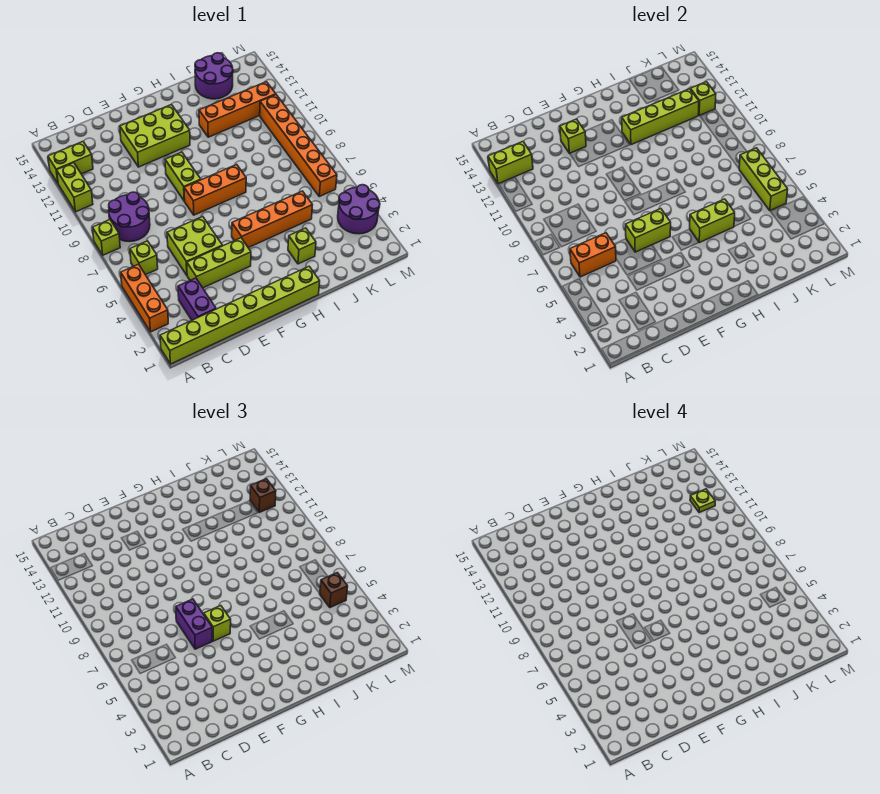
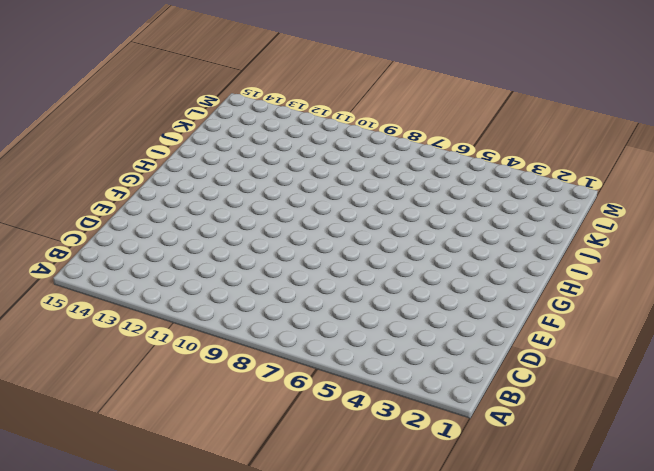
none -> lime brick A1:H1 level 1
none -> orange brick A3:A5 level 1
none -> lime brick A8 level 1
none -> lime brick A11:A12 level 1

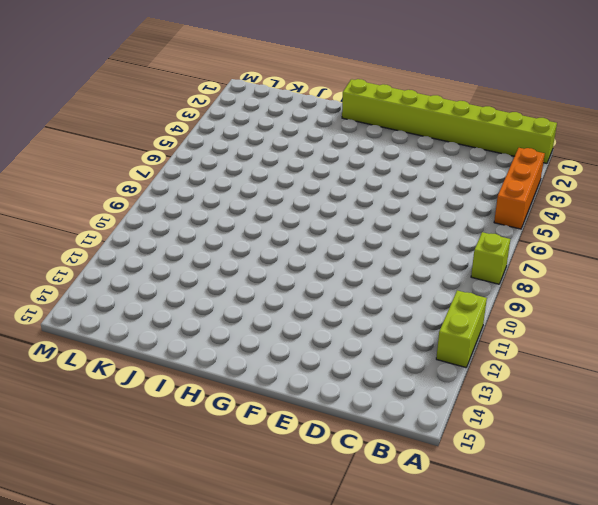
none -> lime brick A13:B13 level 1
none -> lime brick B6 level 1
none -> purple round brick B8:C9 level 1
none -> purple brick C2:C3 level 1

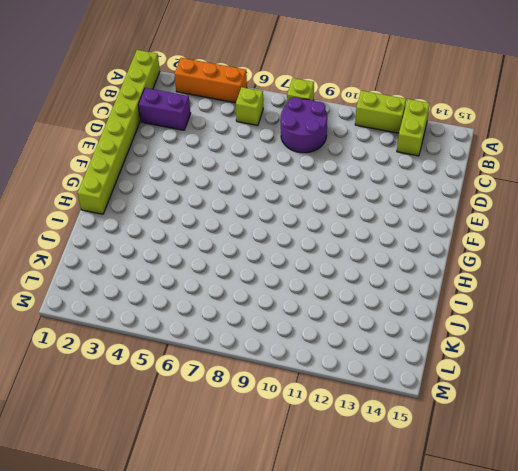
none -> lime brick D4:F4 level 1
none -> lime brick D5:E6 level 1
none -> lime brick E12:G13 level 1
none -> orange brick F8:H8 level 1

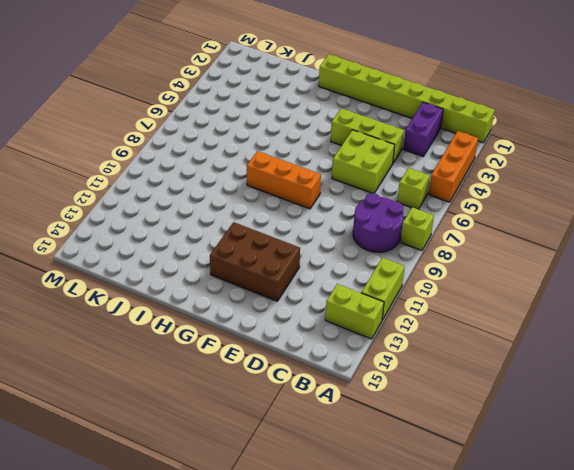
brown brick E12:G13 level 1 -> lime brick E12:G13 level 1
none -> lime brick F9:F10 level 1
none -> orange brick G5:J5 level 1
none -> lime brick I3 level 1
none -> orange brick I12:L12 level 1

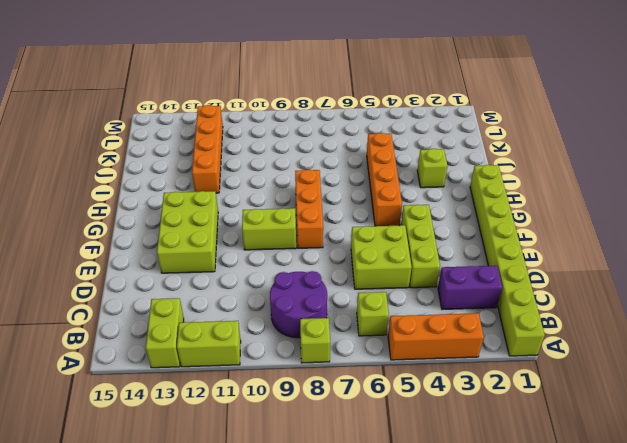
none -> purple round brick J14:K15 level 1
none -> purple round brick L3:M4 level 1
none -> orange brick L6:L11 level 1
none -> lime brick A13:B13 level 2

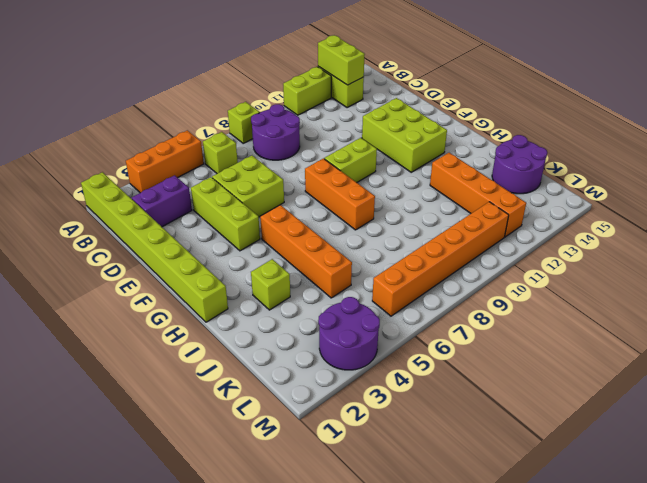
none -> orange brick B6:C6 level 2
none -> lime brick E6:F6 level 2
none -> lime brick E13 level 2
none -> lime brick H5:I5 level 2

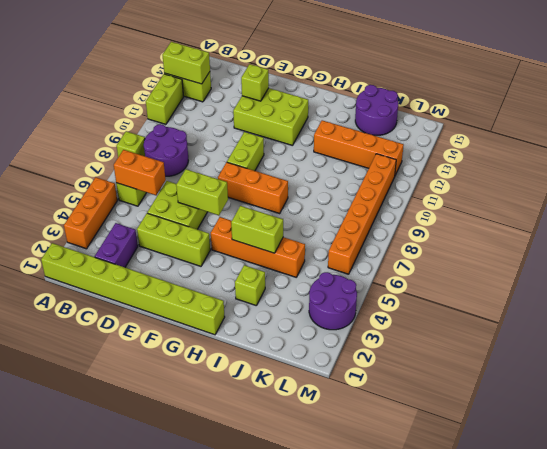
none -> lime brick H12:K12 level 2
none -> lime brick L5:L7 level 2
none -> lime brick L12 level 2
none -> purple brick E6:E7 level 3

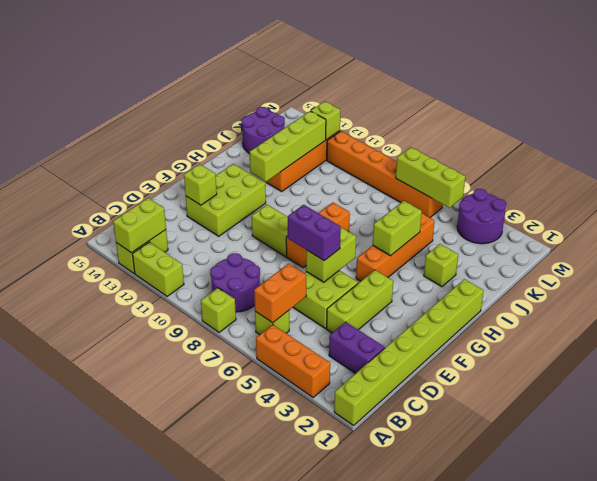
none -> lime brick F6 level 3
none -> brown brick L5 level 3
none -> brown brick L12 level 3
none -> lime plate L12 level 4

